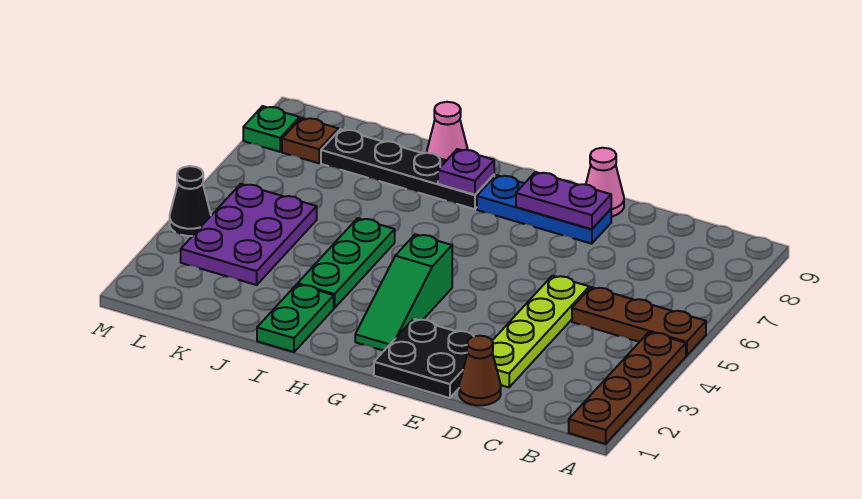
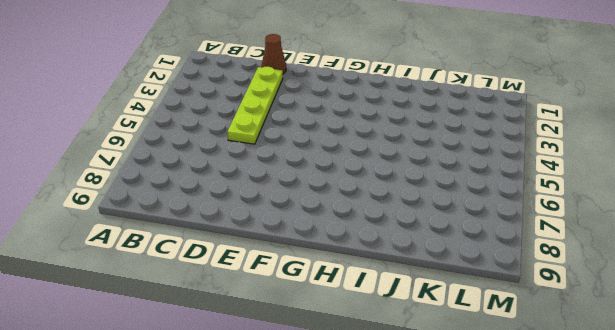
none -> brown plate A1:A4 level 1
none -> brown plate A5:C5 level 1
none -> black plate E1:F2 level 1

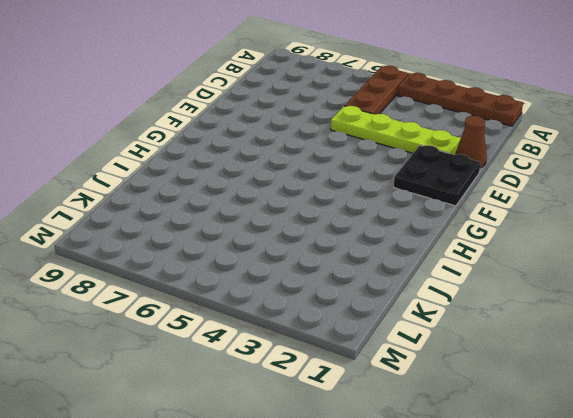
none -> blue plate E8:G8 level 1
none -> pink cone E9 level 1
none -> green slope G2:G4 level 1 top 4

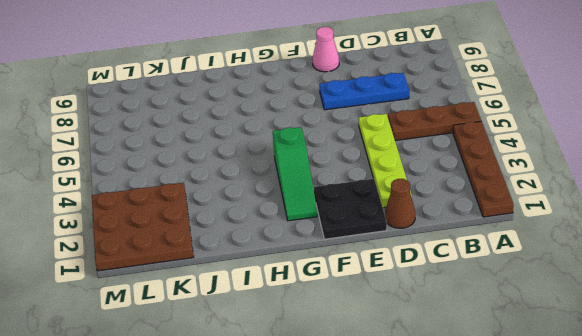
blue plate C7:E7 level 1 -> blue plate E8:G8 level 1
brown plate K1:M3 level 1 -> purple plate K3:L5 level 1
none -> black plate H8:K8 level 1
none -> green plate I1:I2 level 1
none -> green plate I3:I5 level 1

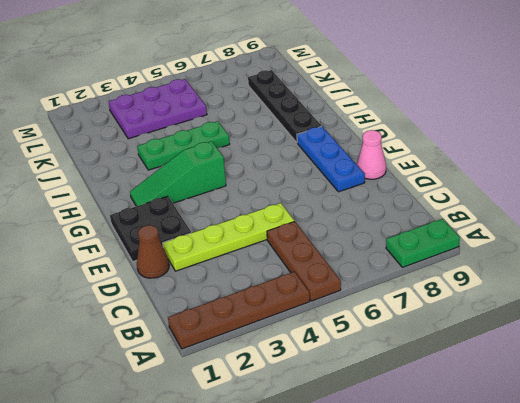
green plate A8:A9 level 1 -> green plate I1:I2 level 1
none -> pink cone I9 level 1
none -> brown plate L8 level 1
none -> black cone M4 level 1

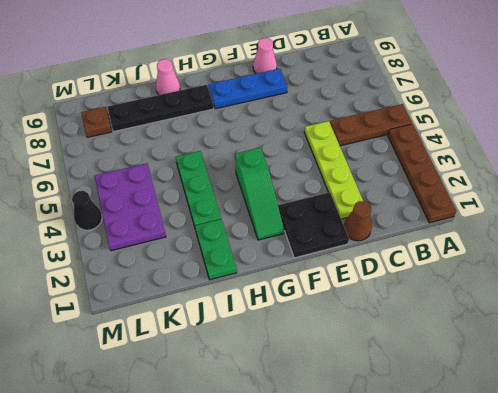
none -> green plate M8 level 1
none -> purple plate E8:F8 level 2
none -> purple plate H8 level 2

